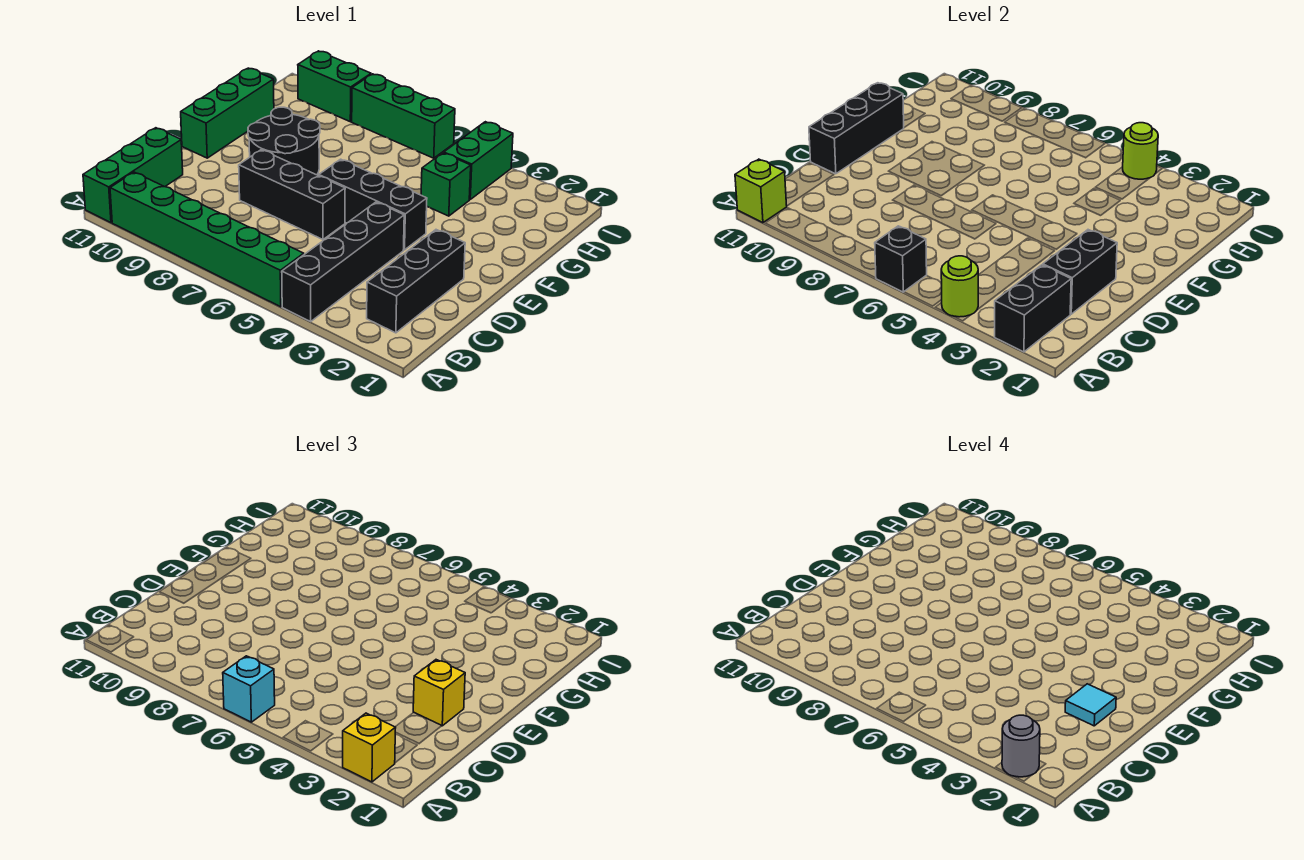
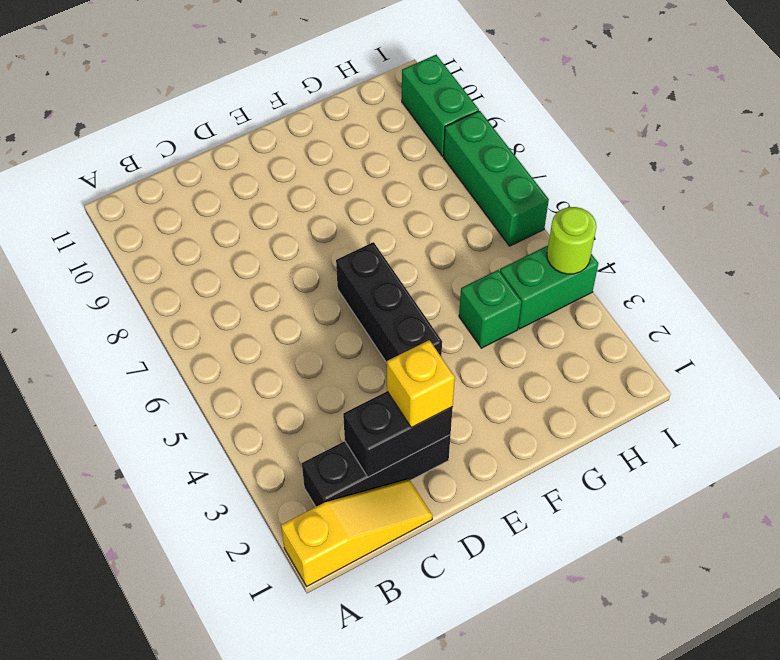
yellow slope A1:C1 level 1 top A -> none
none -> black brick A4:D4 level 1
none -> green brick A5:A10 level 1
none -> green brick A11:C11 level 1

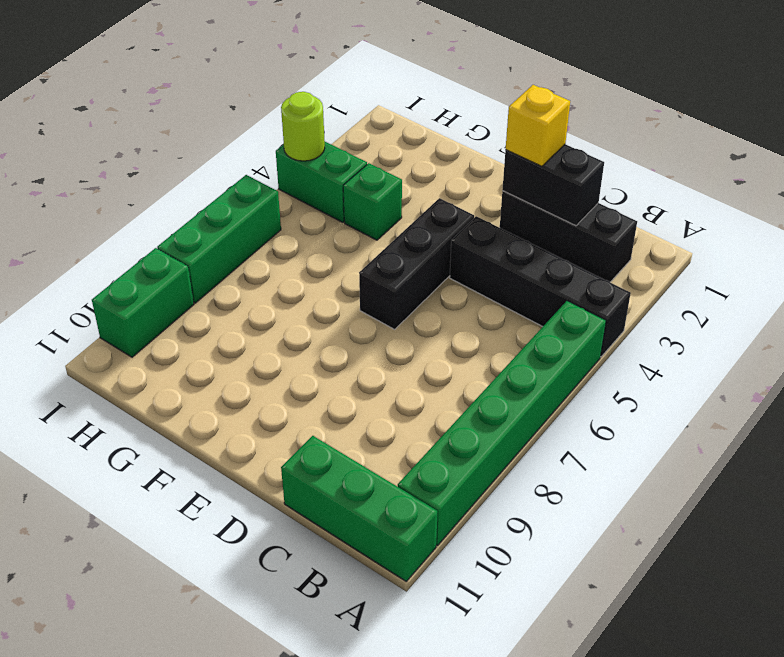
none -> black brick D6:D8 level 1
none -> black round brick E8:F9 level 1
none -> green brick E11:G11 level 1

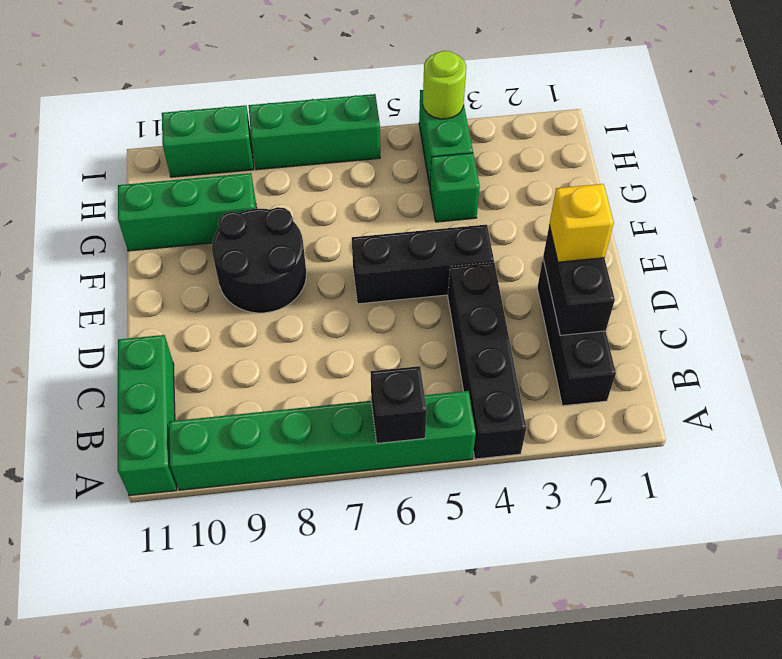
green brick G9:G11 level 1 -> green brick E11:G11 level 1
none -> black brick D6:D8 level 1
none -> black brick A2:B2 level 2
none -> lime round brick A4 level 2

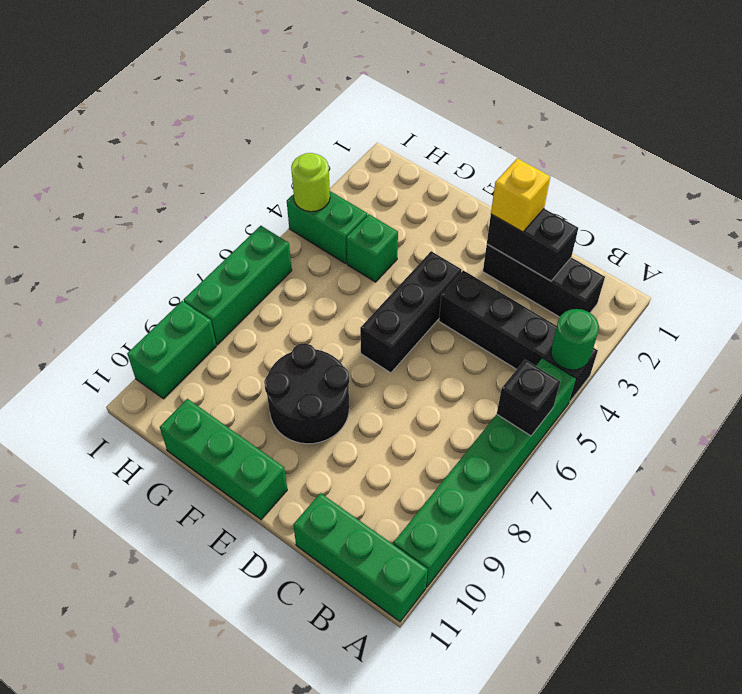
green round brick A4 level 2 -> lime round brick A4 level 2
none -> black brick D6:D8 level 1
none -> black brick A2:B2 level 2
none -> lime brick A11 level 2

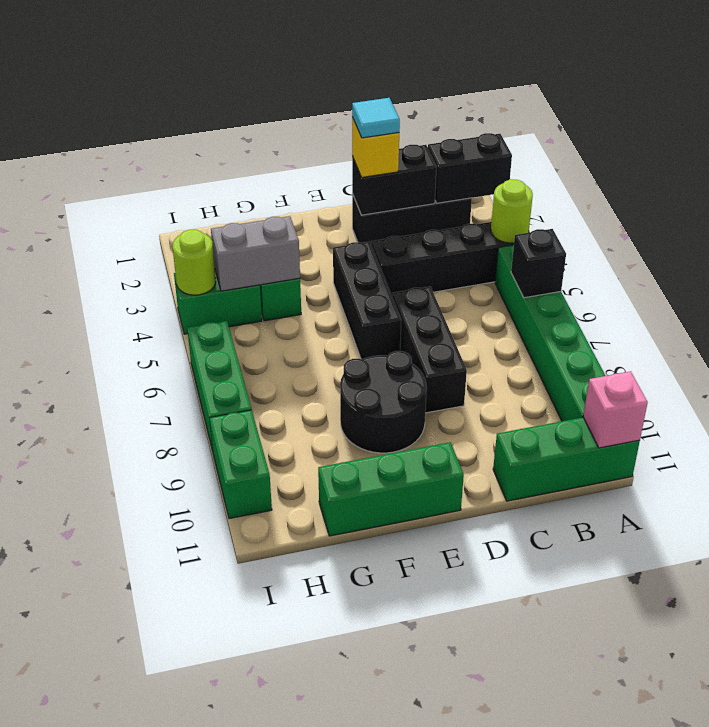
pink brick A11 level 2 -> lime brick A11 level 2
grey brick G4:H4 level 2 -> none
none -> black brick D11:F11 level 2
none -> yellow brick A2 level 3
none -> cyan brick A6 level 3

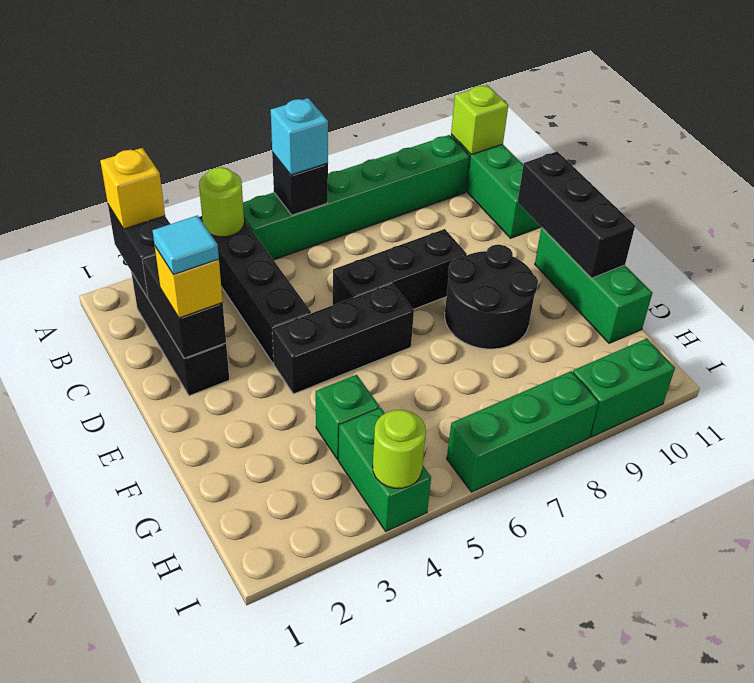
none -> grey round brick A2 level 4

